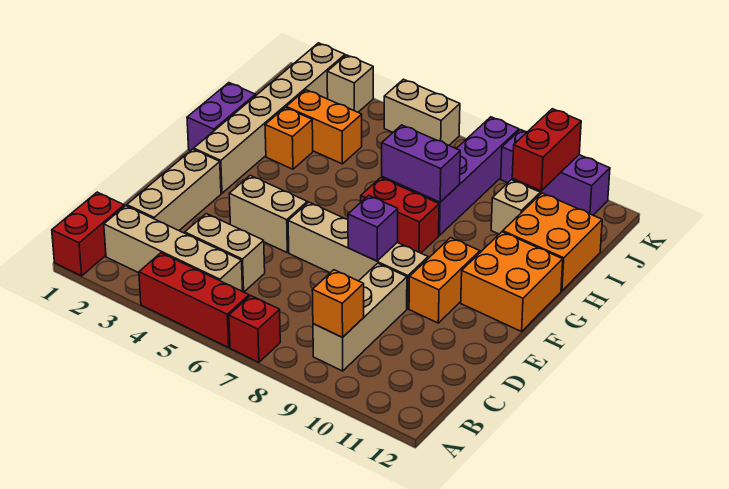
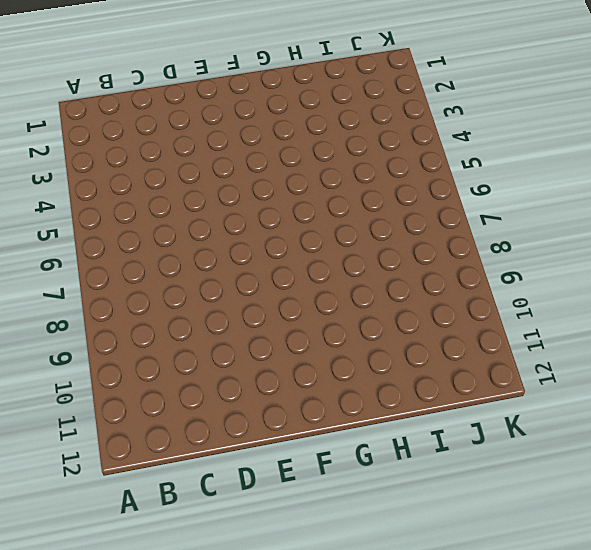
none -> red brick A1:B1 level 1
none -> red brick A4:A6 level 1
none -> red brick A7 level 1

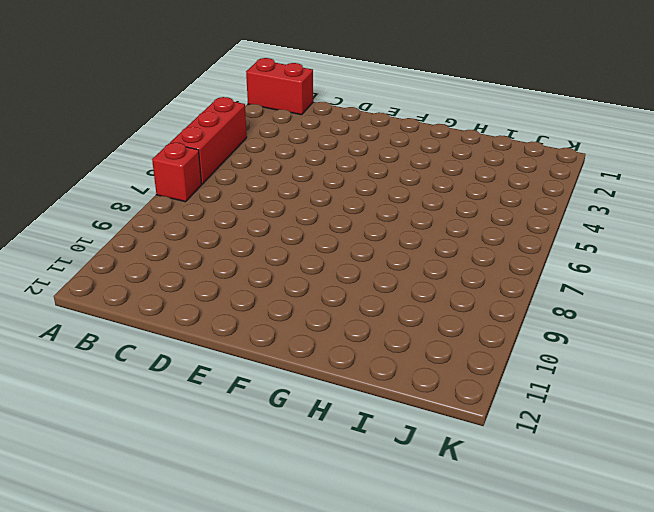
none -> tan brick B2:B5 level 1
none -> tan brick B9:D9 level 1
none -> tan brick C2:E2 level 1

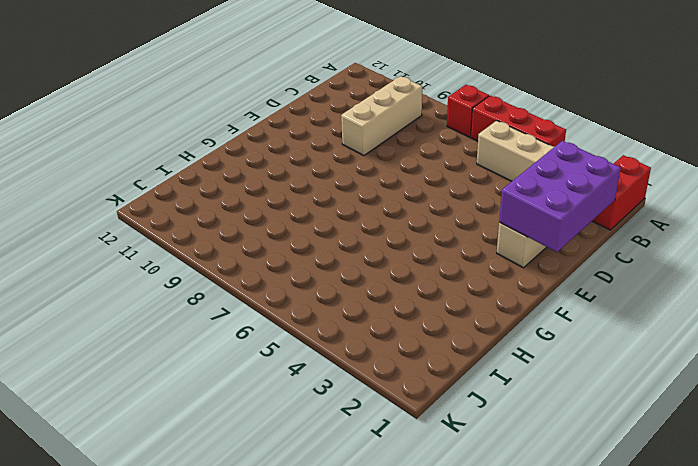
purple brick C1:E2 level 2 -> none
none -> tan brick C4:C5 level 1
none -> tan brick E4:E5 level 1
none -> tan brick E6:E9 level 1

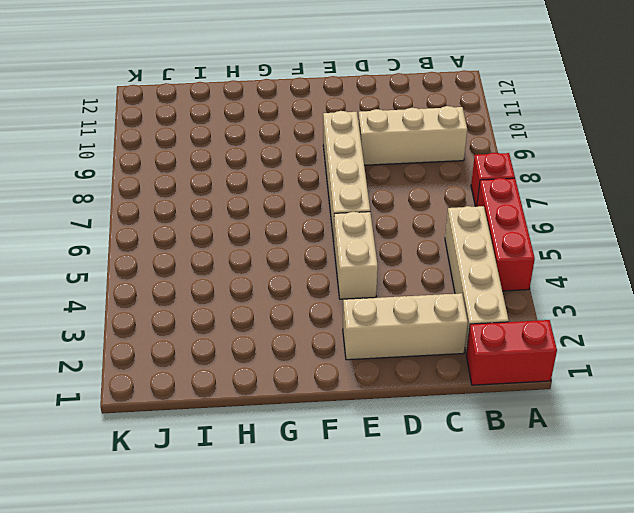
none -> tan brick C4:C5 level 1
none -> orange brick E10:F10 level 1
none -> tan brick F2:K2 level 1

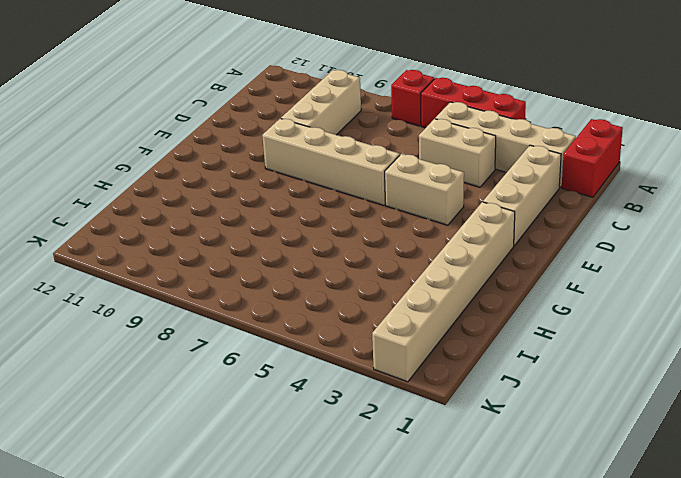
none -> orange brick E10:F10 level 1
none -> orange brick F11:G12 level 1
none -> purple brick G1:H1 level 1

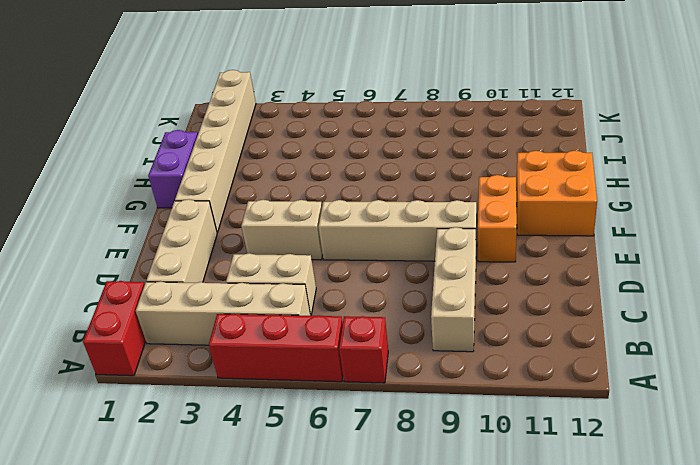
none -> red brick G7:G8 level 1
none -> orange brick H3 level 1
none -> purple brick H8:K8 level 1

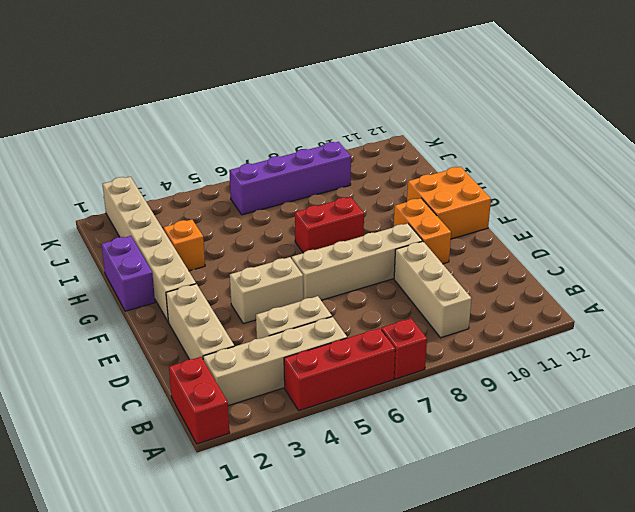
purple brick J6:J9 level 1 -> purple brick H8:K8 level 1
none -> orange brick H11:I12 level 1
none -> orange brick I3:I4 level 1
none -> tan brick I10 level 1

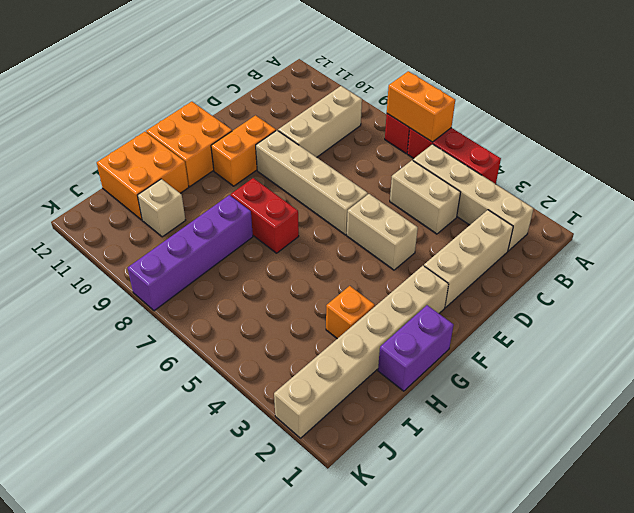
orange brick A6:A7 level 2 -> orange brick I3:I4 level 1
none -> red brick A1:B1 level 1
none -> tan brick K3 level 1
none -> tan brick K5:K6 level 1

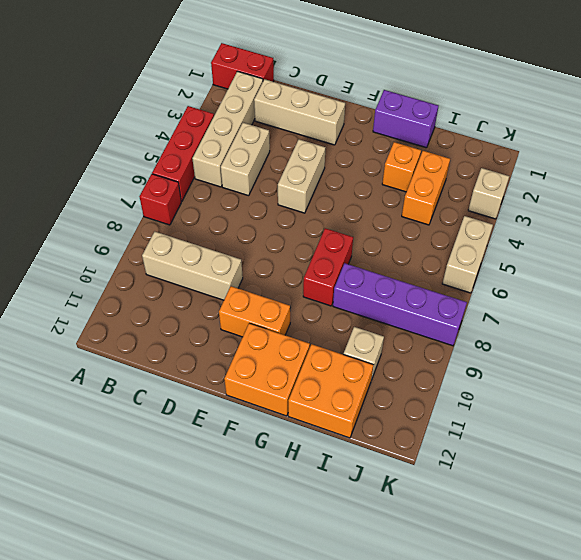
none -> tan brick E6:E9 level 1
none -> tan brick F2:K2 level 1
none -> purple brick K9:K11 level 1

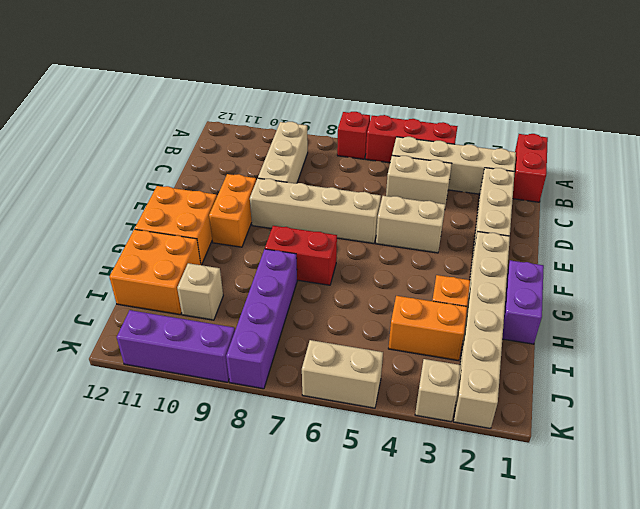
none -> orange brick B9 level 2
none -> purple brick E8 level 2
none -> purple brick H7:H8 level 2

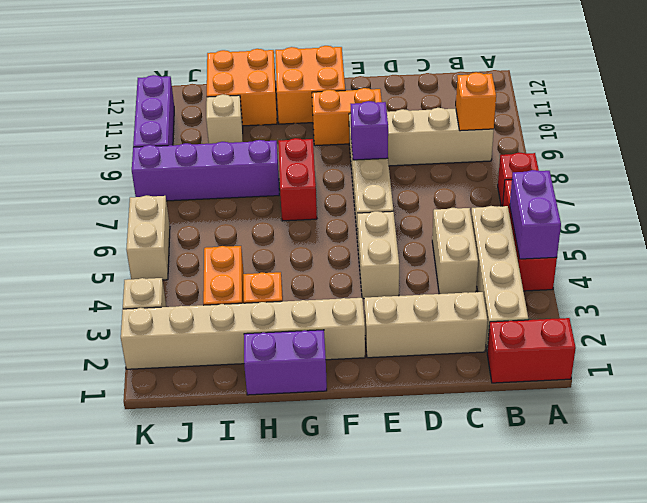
purple brick A4:A5 level 2 -> purple brick H7:H8 level 2
none -> red brick J10:K10 level 2

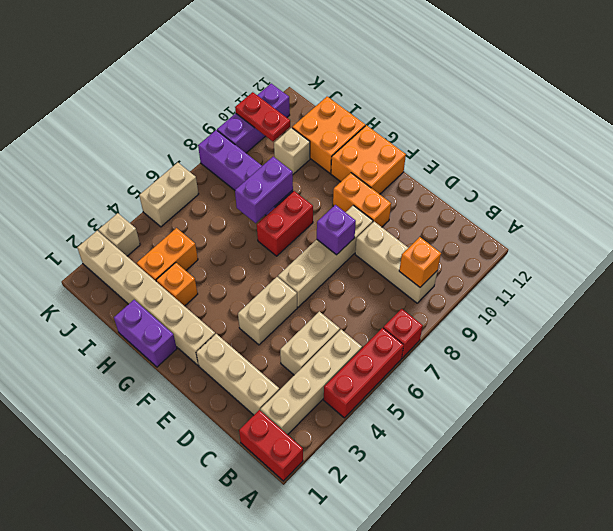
red plate J10:K10 level 2 -> red brick J10:K10 level 2

